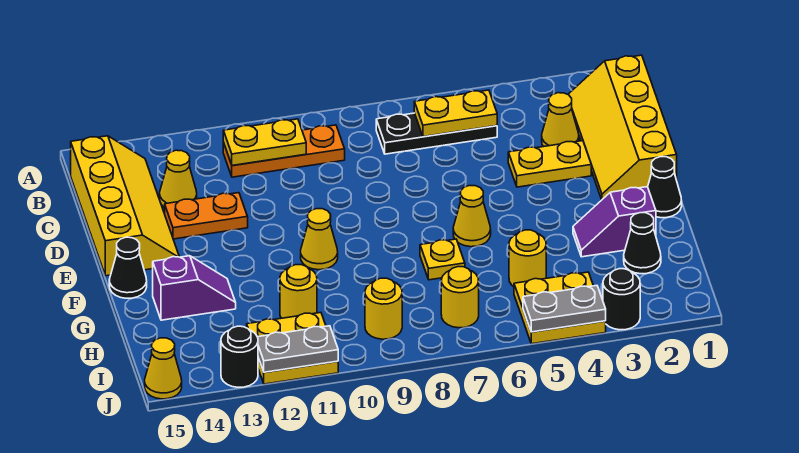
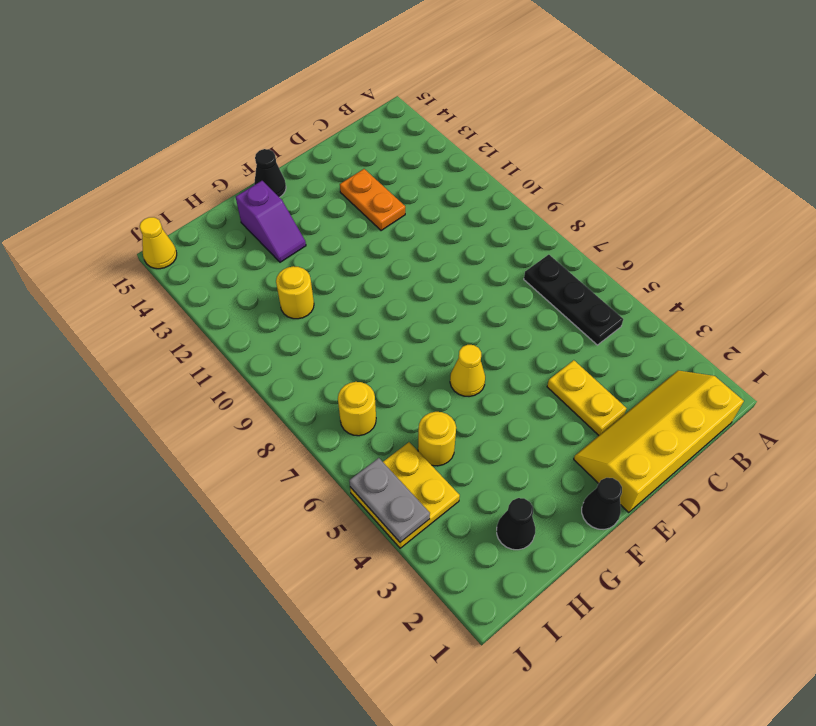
none -> orange plate B9:B11 level 1
none -> yellow slope B14:E15 level 1 top 15
none -> yellow cone C3 level 1

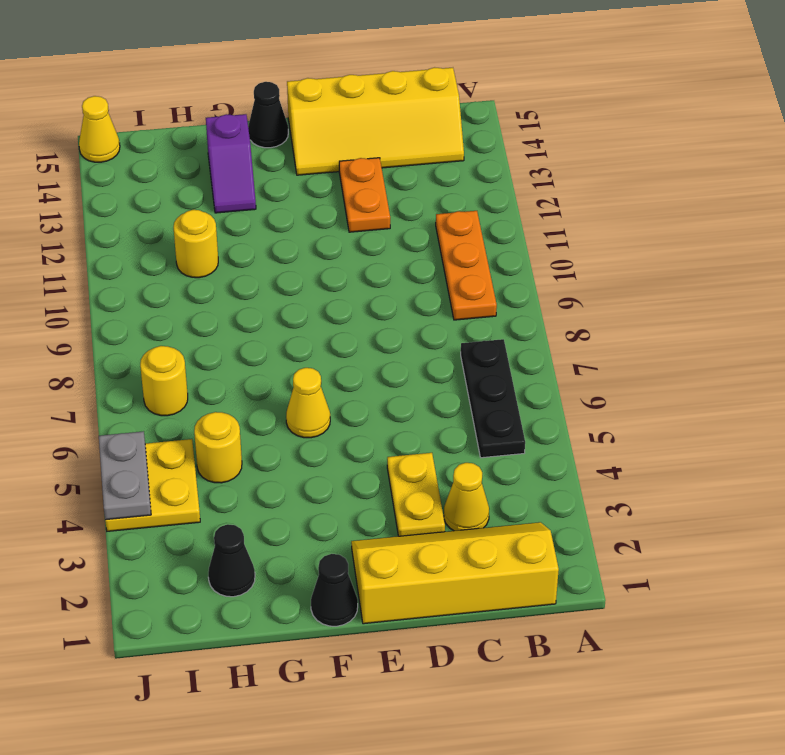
none -> yellow cone C13 level 1
none -> yellow cone F10 level 1
none -> purple slope G2:G3 level 1 top 2

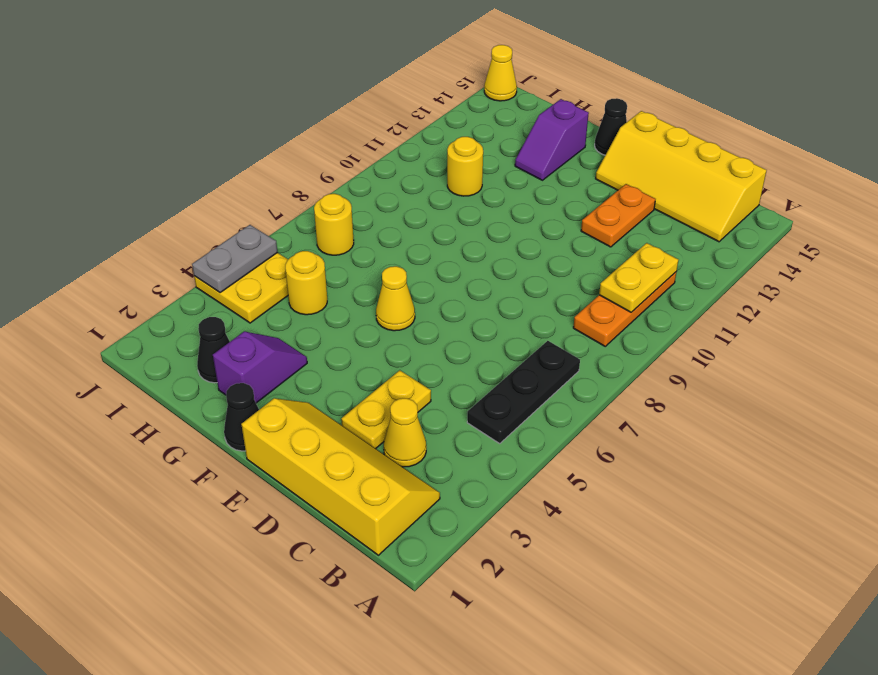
none -> yellow cone C13 level 1
none -> yellow cone F10 level 1
none -> yellow plate G7 level 1

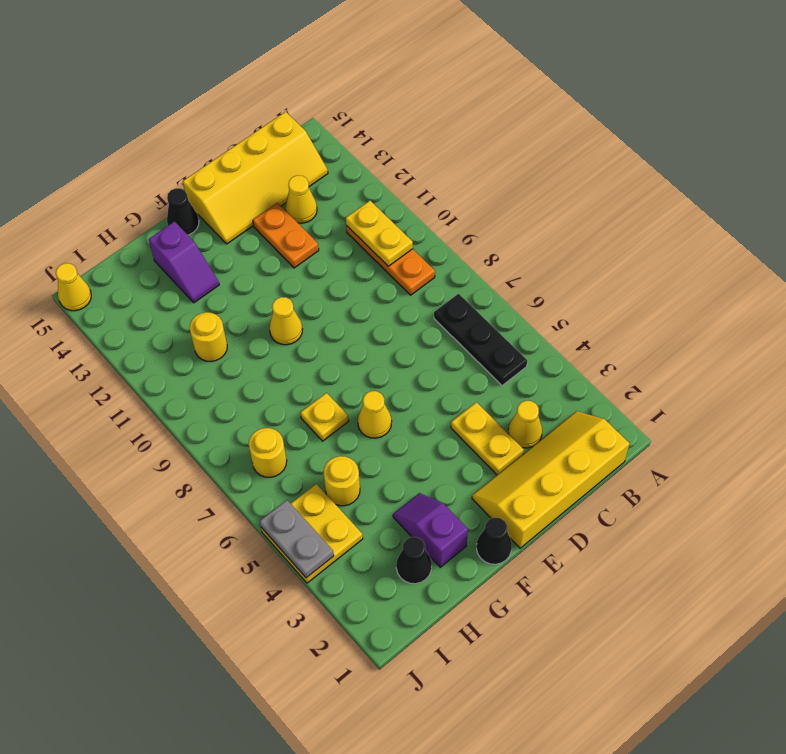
none -> yellow round brick I9 level 1
none -> yellow plate I11:J12 level 1
none -> black round brick J3 level 1

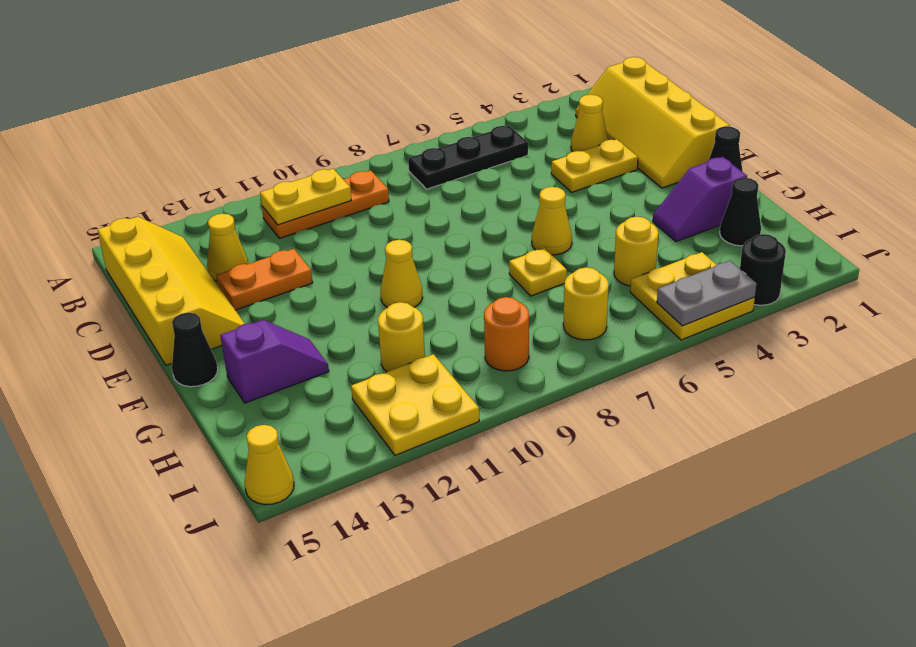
orange round brick I9 level 1 -> yellow round brick I9 level 1
none -> black round brick J13 level 1
none -> yellow plate B5:B6 level 2
none -> grey plate J11:J12 level 2

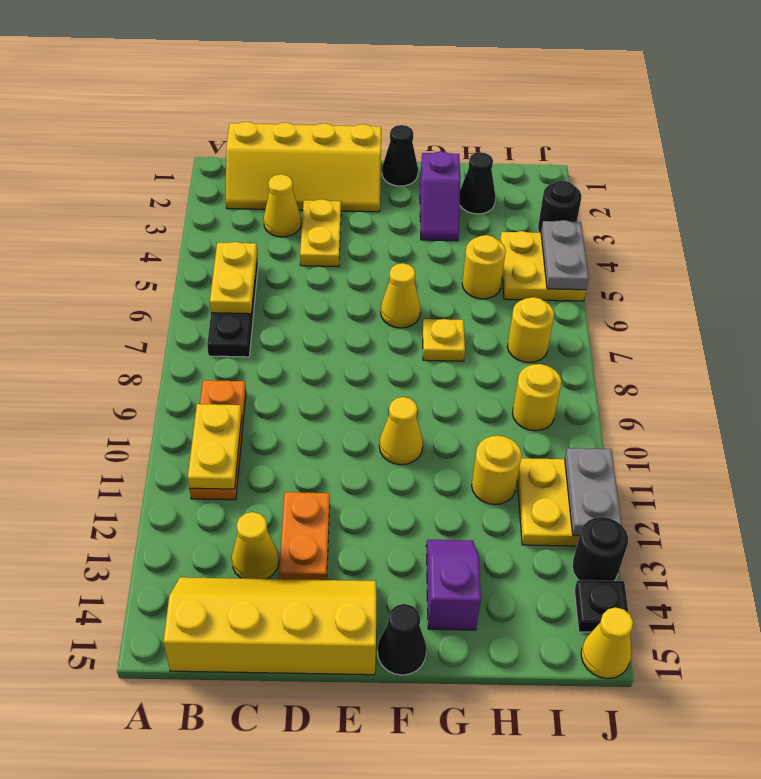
black plate J14 level 1 -> none

